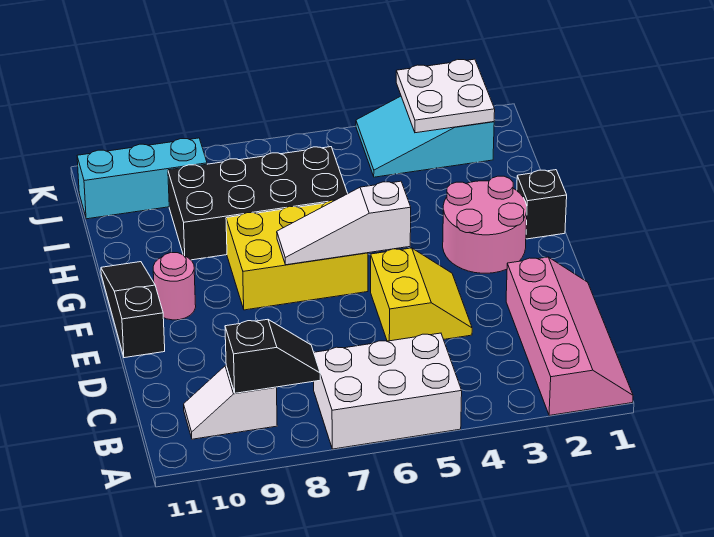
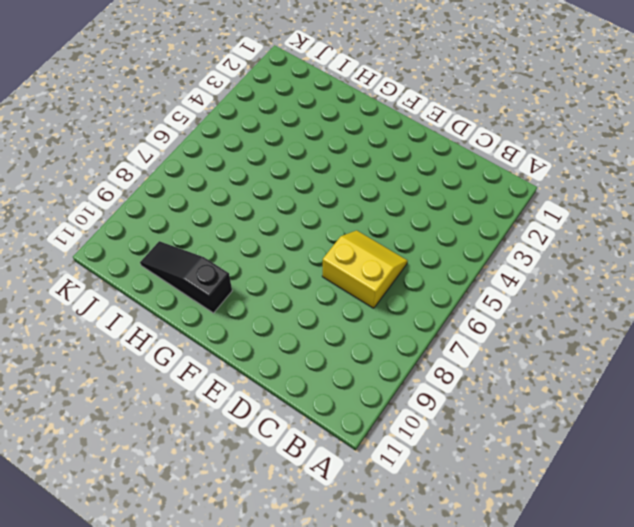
yellow slope C6:D7 level 1 top 7 -> yellow slope D4:E5 level 1 top 5
black slope G10:I10 level 1 top G -> black slope E11:G11 level 1 top E
none -> pink slope A1:D2 level 1 top 2
none -> white brick A5:B7 level 1
none -> white slope B9:B10 level 1 top 9

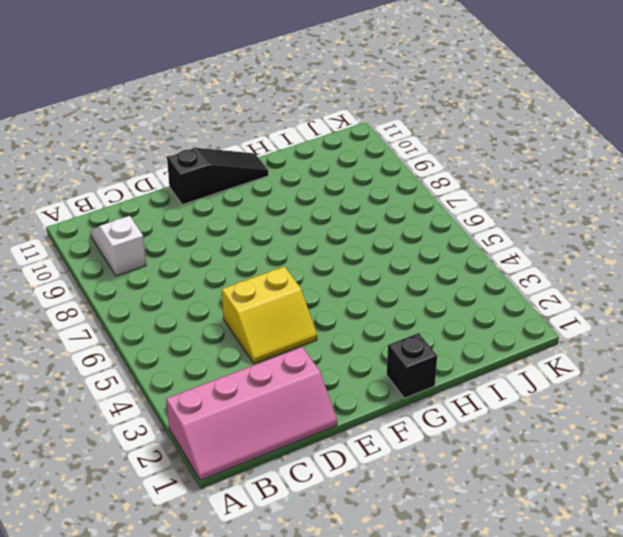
none -> white brick A5:B7 level 1
none -> pink round brick F2:G3 level 1
none -> yellow brick F6:G8 level 1

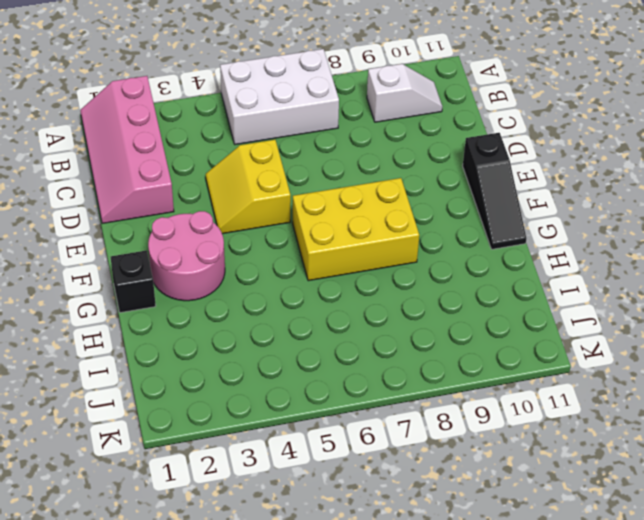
none -> pink round brick F10 level 1
none -> black brick H6:I9 level 1
none -> cyan slope J2:K4 level 1 top 2

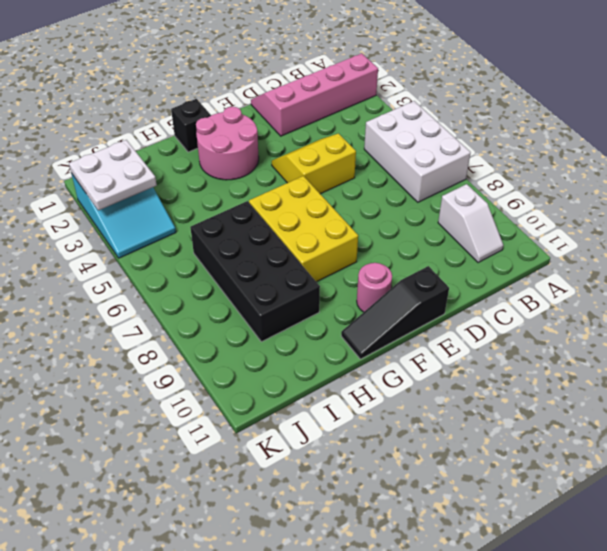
none -> cyan brick J9:J11 level 1
none -> black slope B8:B9 level 2 top 9
none -> white slope F5:F7 level 2 top 5

